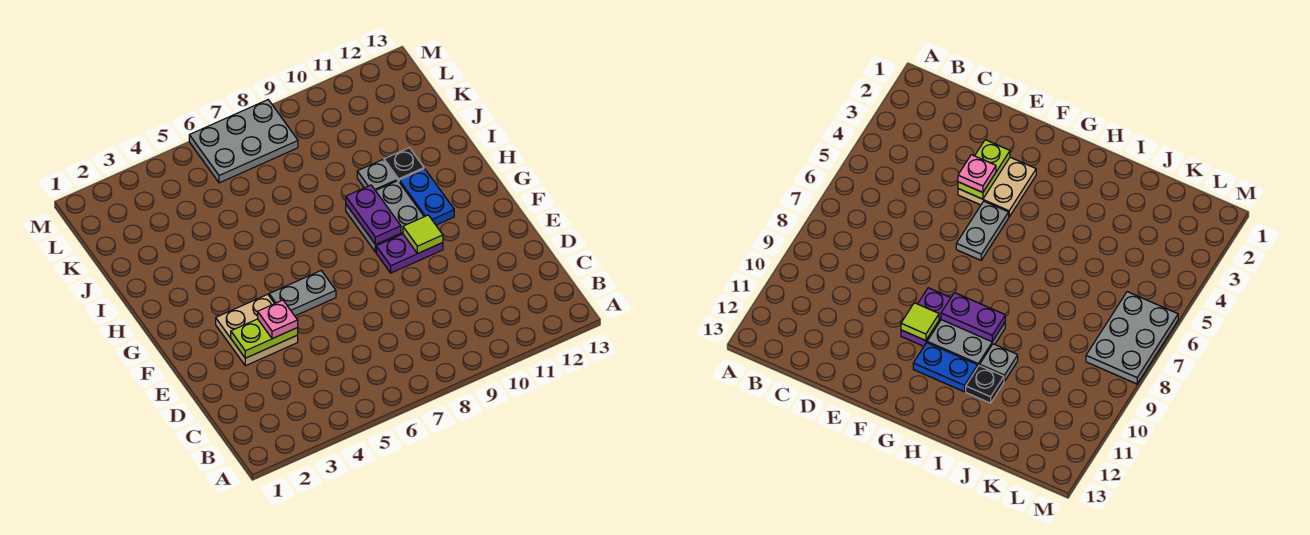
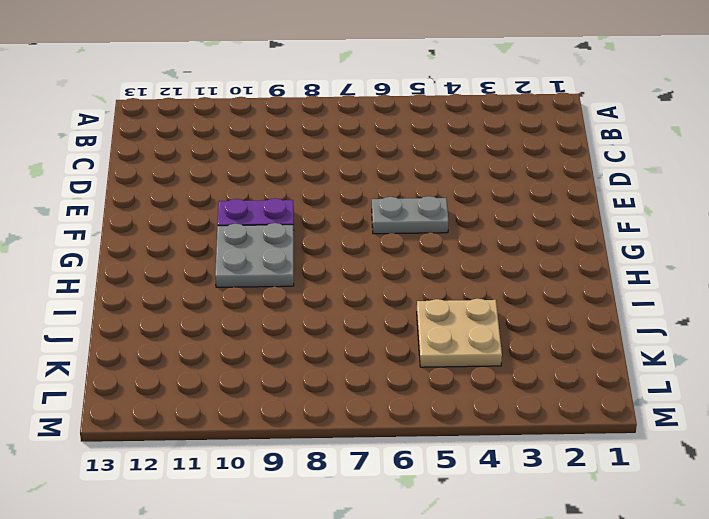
tan plate J4:K5 level 1 -> tan plate E3:F4 level 1
none -> blue plate G11:H11 level 1
none -> grey plate I10 level 1
none -> black plate I11 level 1

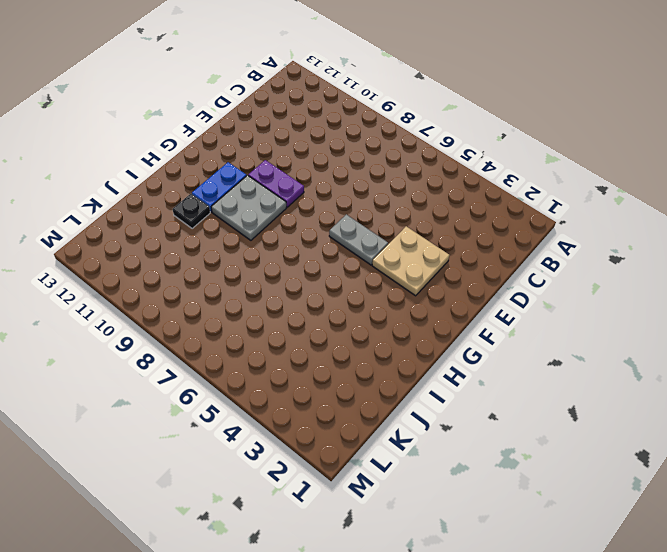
none -> grey plate I10 level 1
none -> grey plate L6:M8 level 1
none -> lime plate E3:E4 level 2

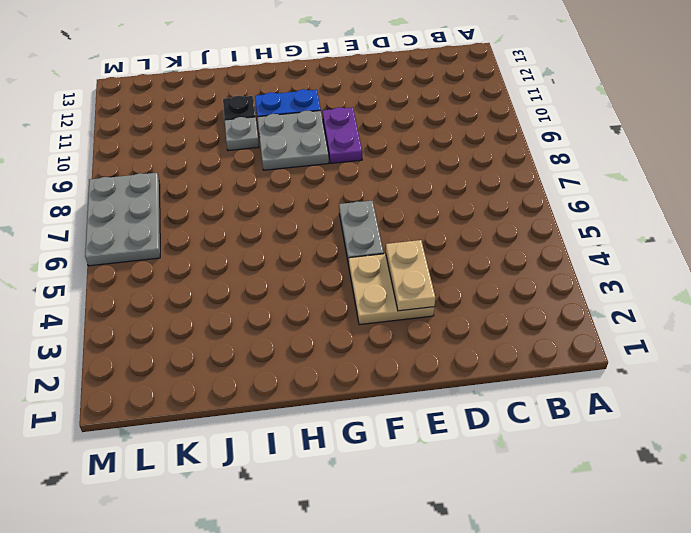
tan plate E3:E4 level 2 -> lime plate E3:E4 level 2
none -> lime tile F10 level 2
none -> purple plate G9:H9 level 2
none -> pink plate E4 level 3

